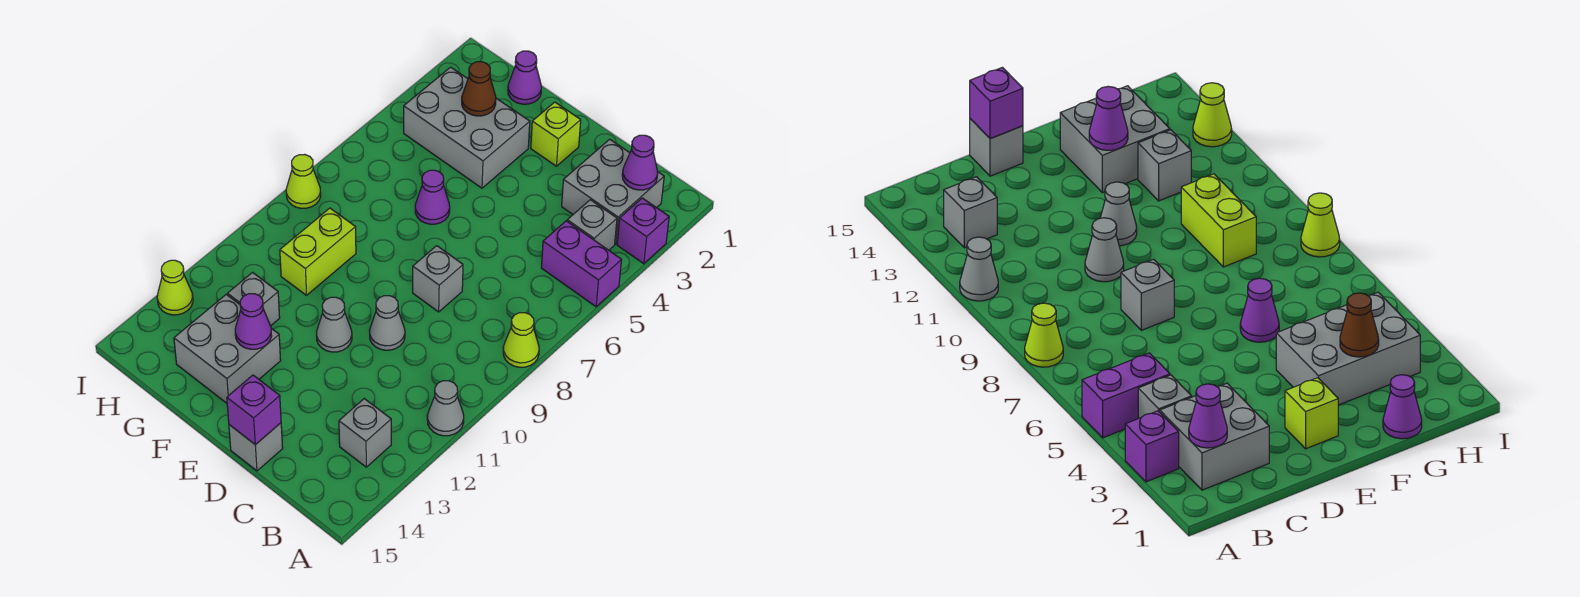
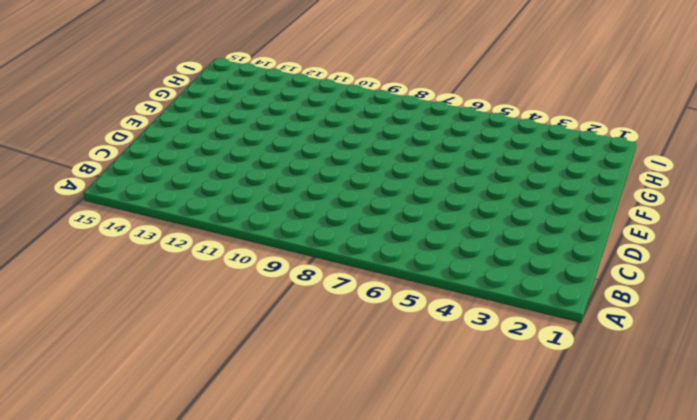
none -> purple brick A3 level 1
none -> purple brick A5:B5 level 1
none -> lime cone A8 level 1

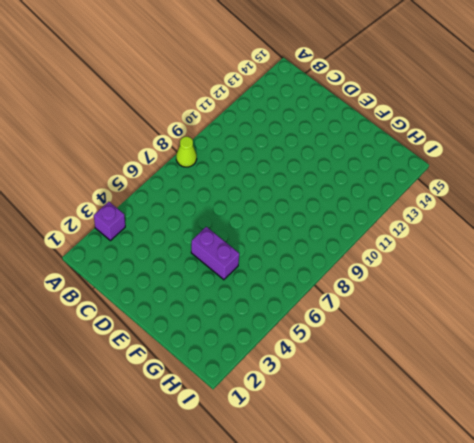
purple brick E5:F5 level 1 -> purple brick A5:B5 level 1
none -> grey cone A11 level 1
none -> grey brick B2:C3 level 1
none -> grey brick B4 level 1

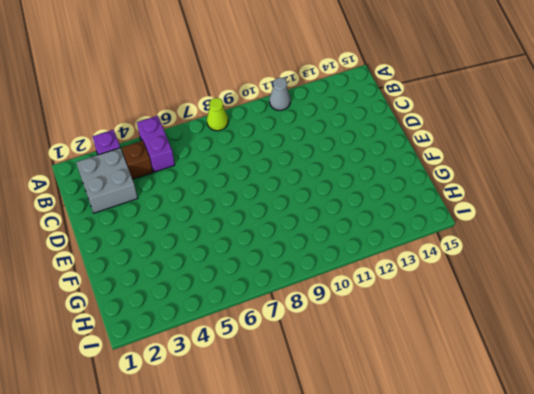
brown brick B4 level 1 -> grey brick B4 level 1
none -> grey brick B13 level 1
none -> grey brick D8 level 1
none -> grey cone D10 level 1

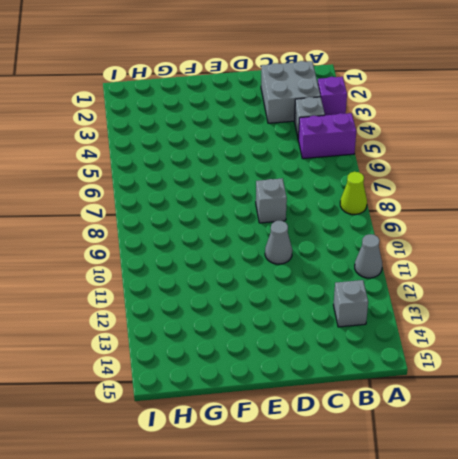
none -> grey brick D15 level 1
none -> lime brick E2 level 1
none -> grey cone E11 level 1

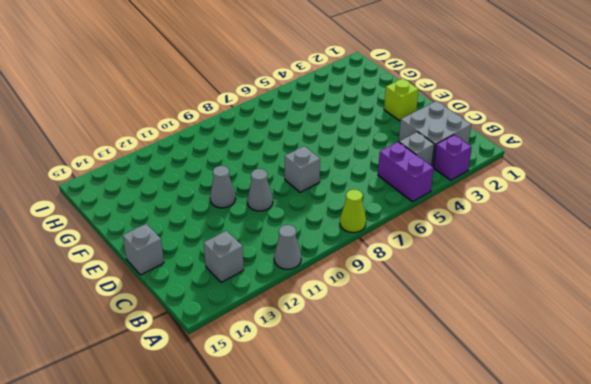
none -> grey brick F3:H4 level 1
none -> purple cone F6 level 1
none -> grey brick F13:G14 level 1

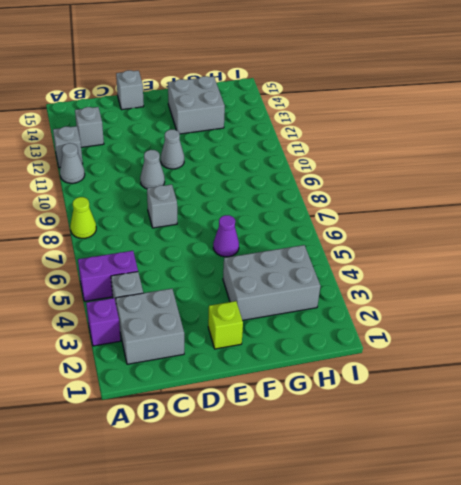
grey brick A12 level 1 -> grey brick G12 level 1
none -> purple cone G1 level 1
none -> lime brick G9:G10 level 1
none -> lime cone I8 level 1

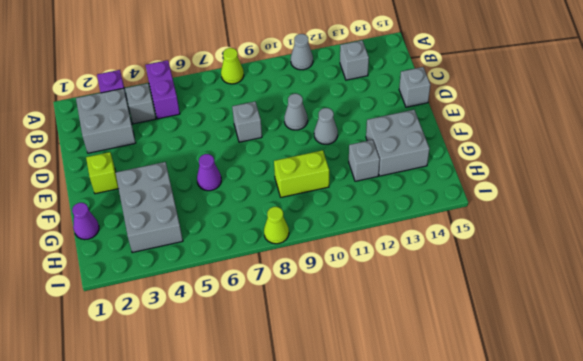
none -> lime cone I13 level 1
none -> purple cone B2 level 2
none -> purple brick D15 level 2

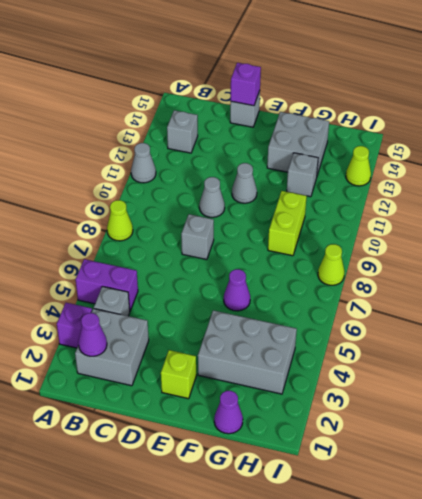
none -> purple cone F13 level 2
none -> brown cone G3 level 2

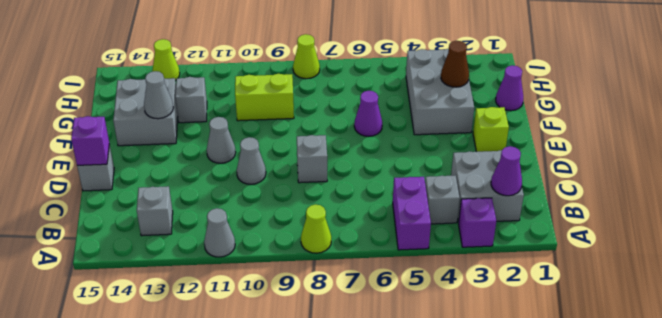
grey cone F13 level 2 -> purple cone F13 level 2

